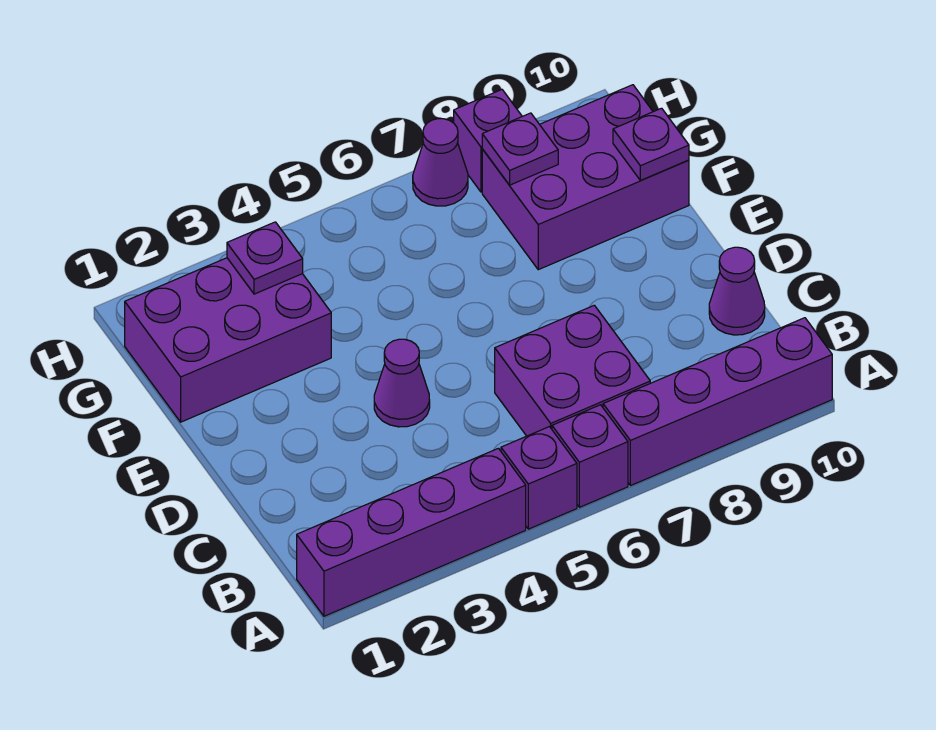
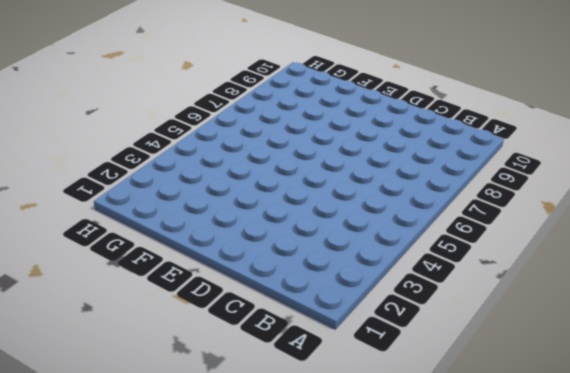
none -> purple brick A1:A4 level 1
none -> purple brick A5 level 1
none -> purple brick A6 level 1

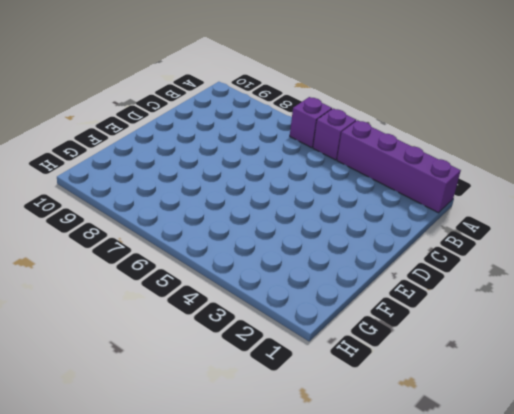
none -> purple brick A7:A10 level 1
none -> purple brick B6:C7 level 1
none -> purple cone C10 level 1

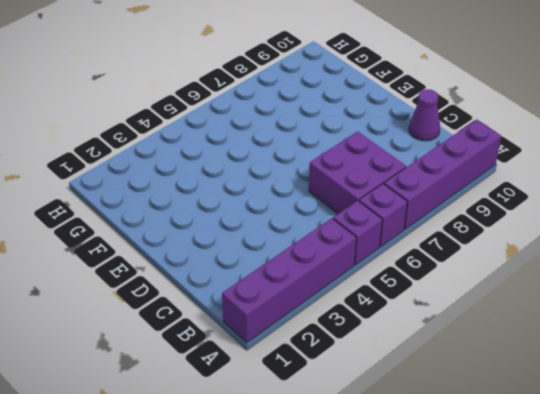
none -> purple cone D4 level 1
none -> purple brick F1:G3 level 1
none -> purple brick F8:G10 level 1

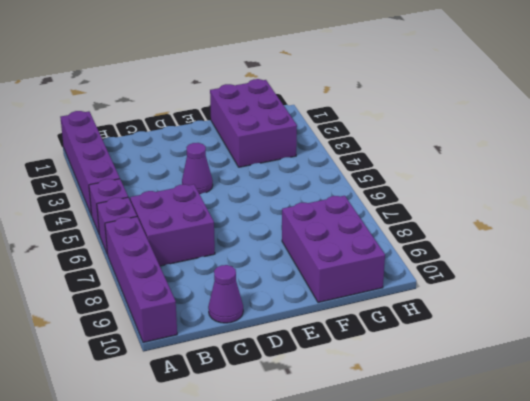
none -> purple cone H7 level 1
none -> purple brick H8 level 1
none -> purple plate F10 level 2

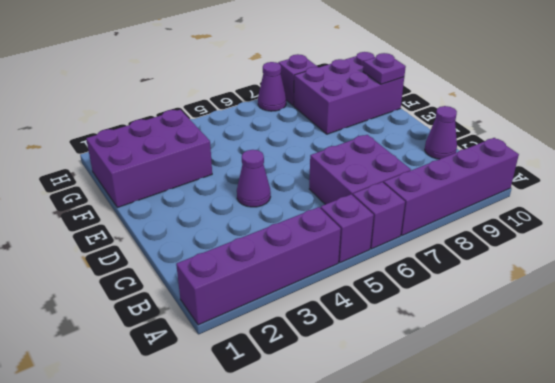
none -> purple plate G3 level 2
none -> purple plate G8 level 2

